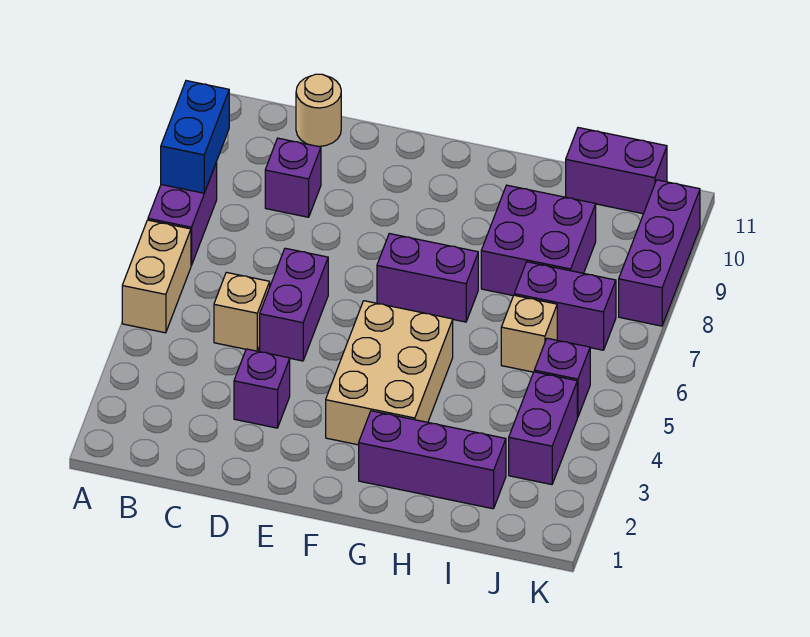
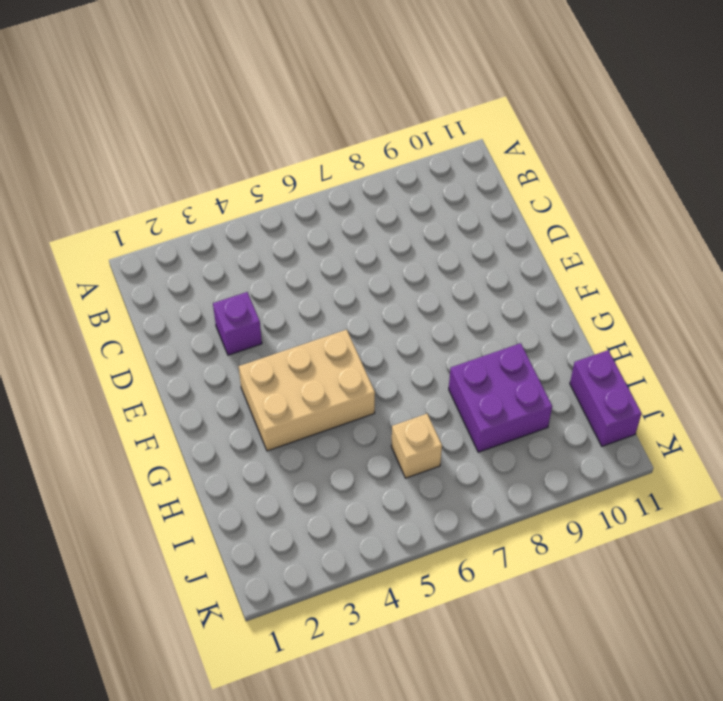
none -> tan brick A5:A6 level 1
none -> purple brick A7:A8 level 1
none -> tan brick C5 level 1

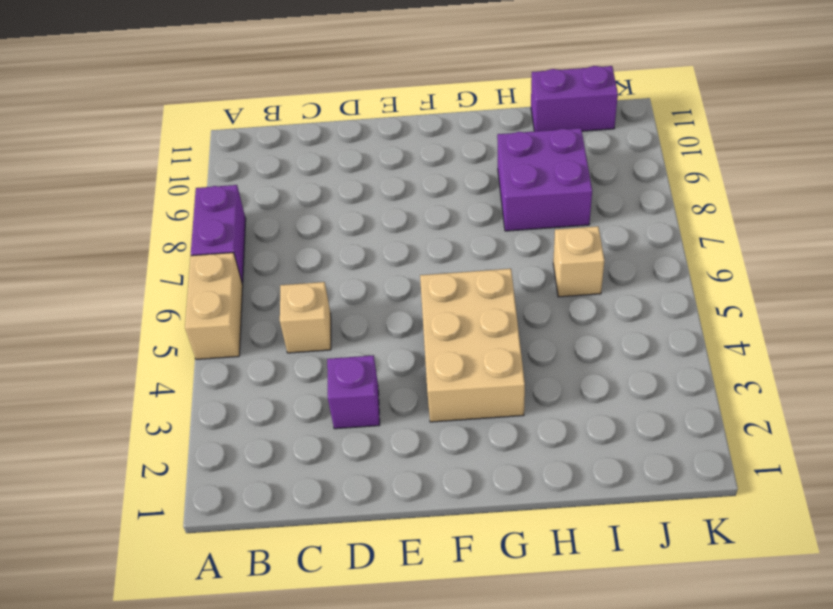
none -> purple brick C9 level 1
none -> tan round brick C11 level 1
none -> purple brick D5:D6 level 1

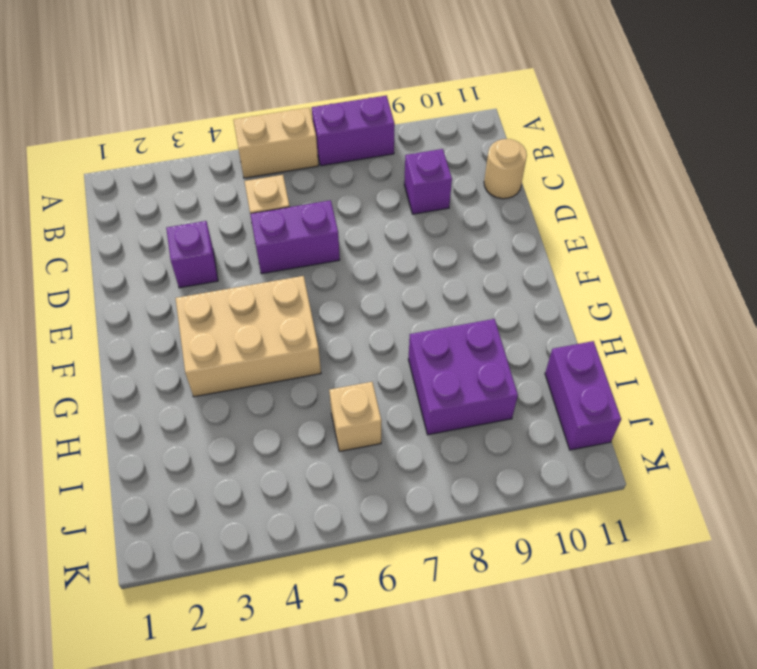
none -> purple brick F7:G7 level 1
none -> purple brick G2:I2 level 1
none -> purple brick I7:J7 level 1

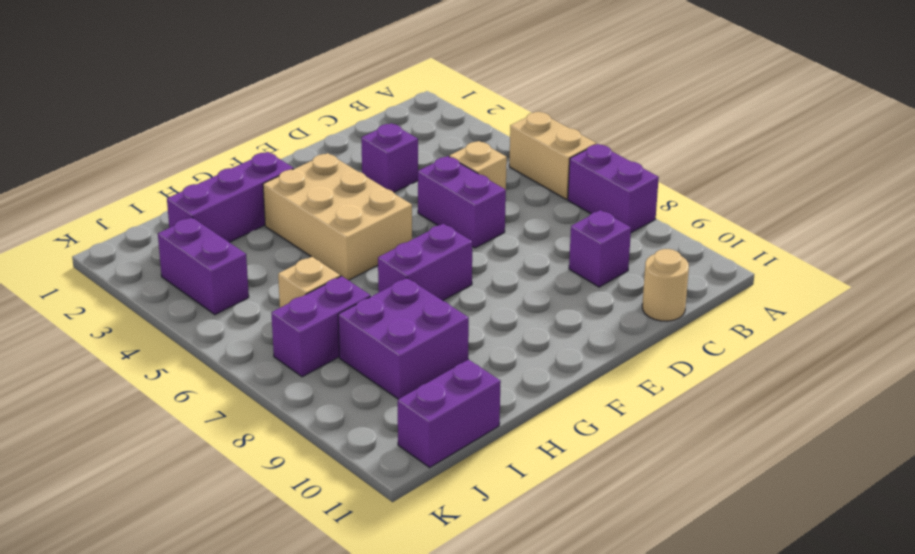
none -> purple brick J5 level 1
none -> purple brick K8:K10 level 1
none -> blue brick A8:A9 level 2

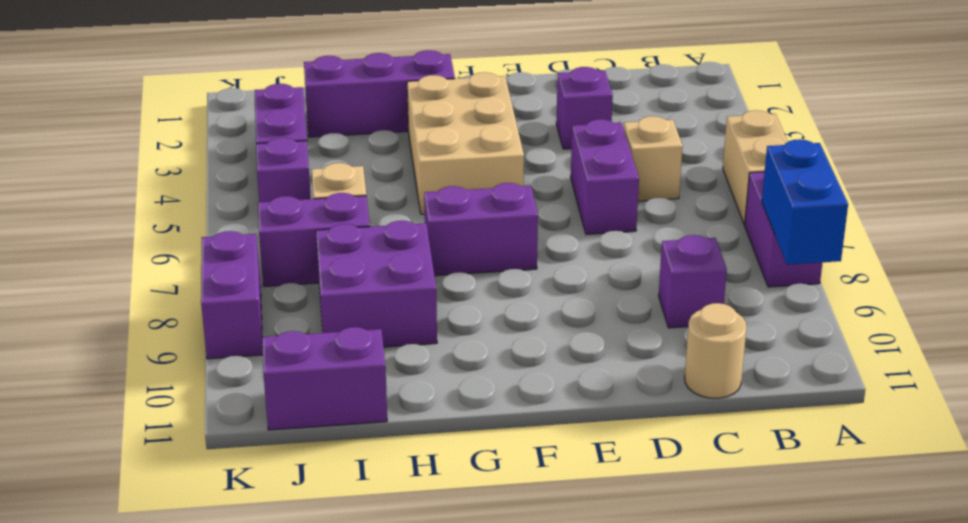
purple brick K8:K9 level 1 -> purple brick K8:K10 level 1

